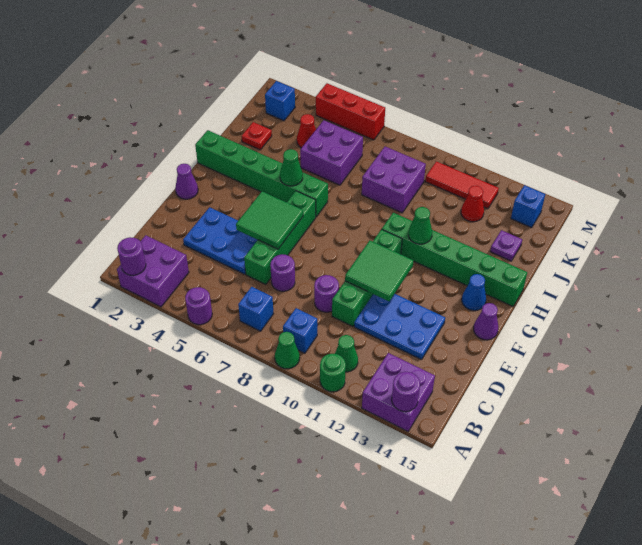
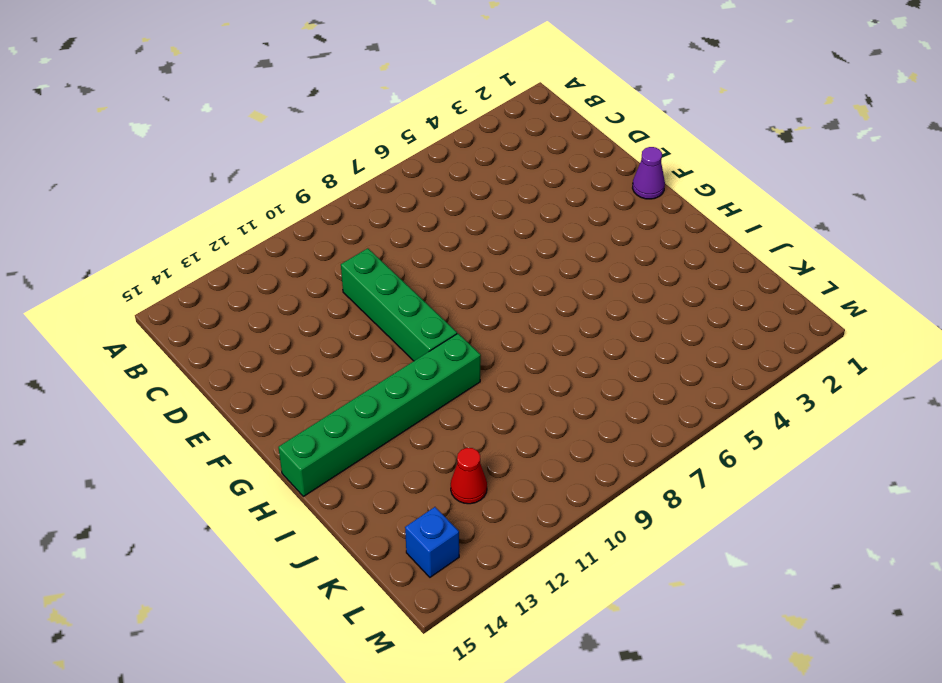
none -> purple brick A2:B3 level 1
none -> purple round brick A5 level 1
none -> green cone A9 level 1
none -> green round brick A11 level 1

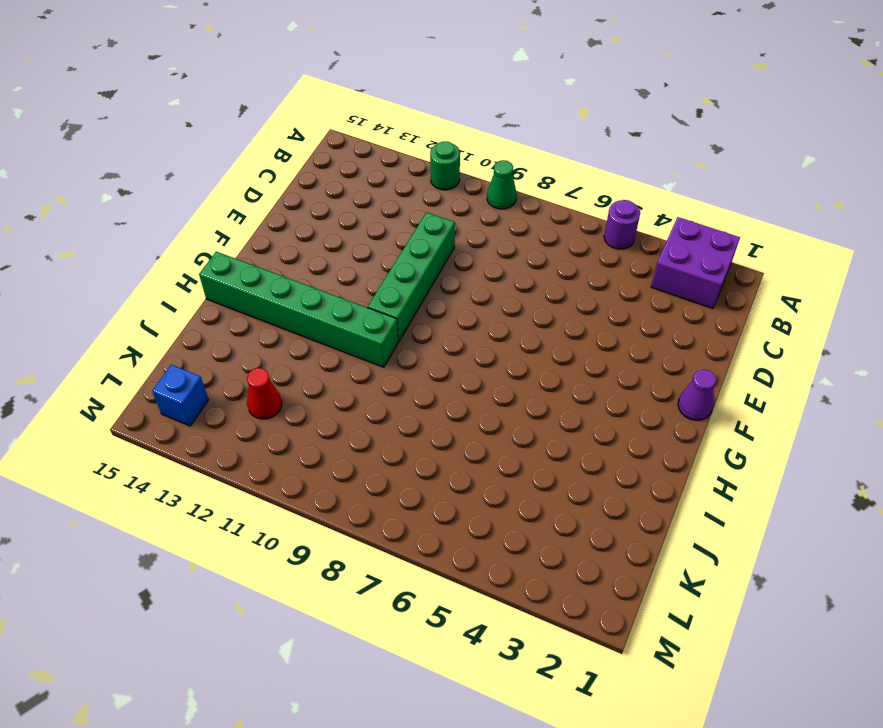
none -> purple brick A13:B14 level 1
none -> blue brick B7 level 1
none -> blue brick B9 level 1
none -> green cone B11 level 1

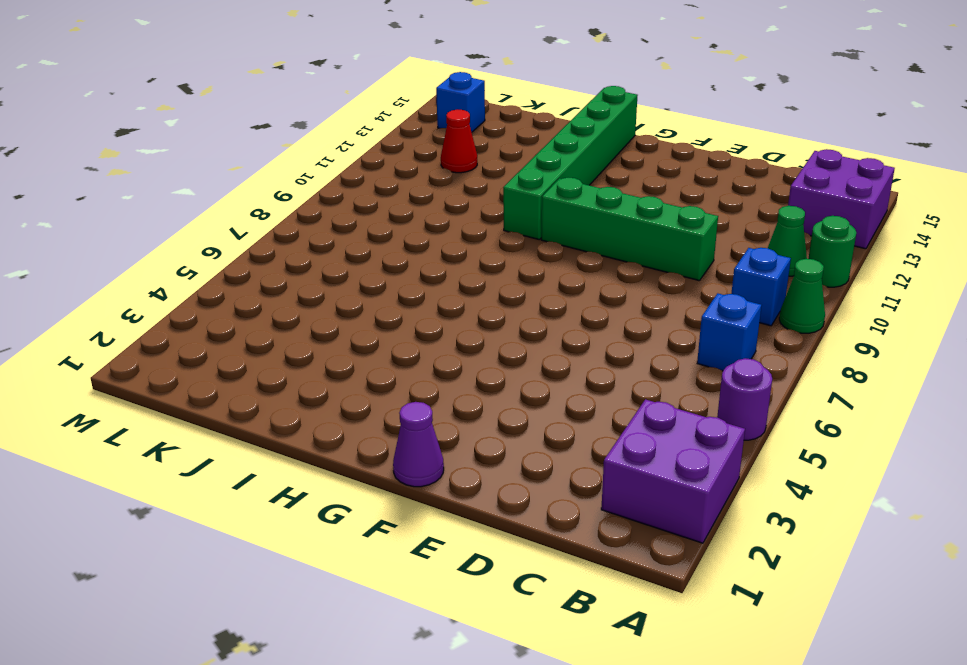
none -> blue plate D3:E5 level 1
none -> green brick D6:G6 level 1
none -> purple round brick D7 level 1
none -> purple round brick D9 level 1

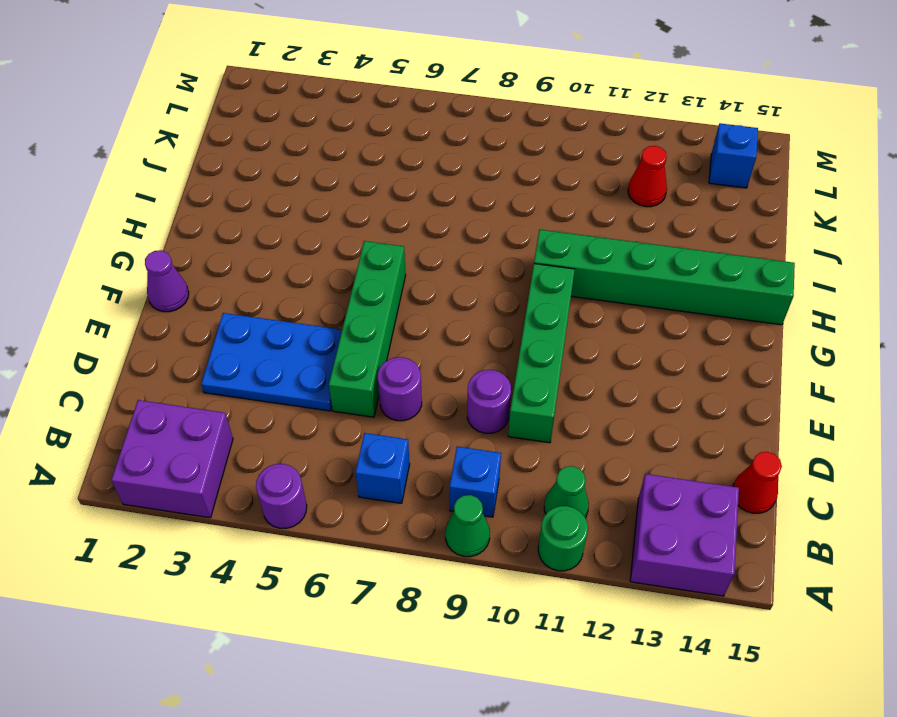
red cone C15 level 1 -> red cone K4 level 1
none -> blue plate D11:E13 level 1
none -> purple cone F15 level 1
none -> blue cone G14 level 1
none -> green brick H1:H6 level 1

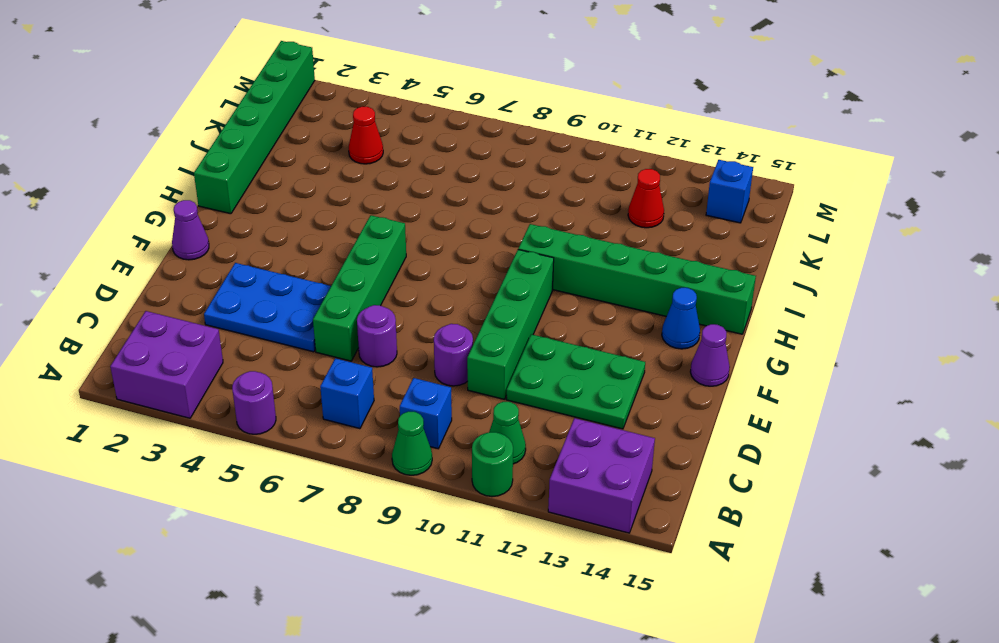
green plate D11:E13 level 1 -> blue plate D11:E13 level 1
green brick H1:M1 level 1 -> green brick H1:H6 level 1
none -> red plate J2 level 1
none -> purple brick J5:K6 level 1
none -> purple brick J8:K9 level 1
none -> purple plate J14 level 1

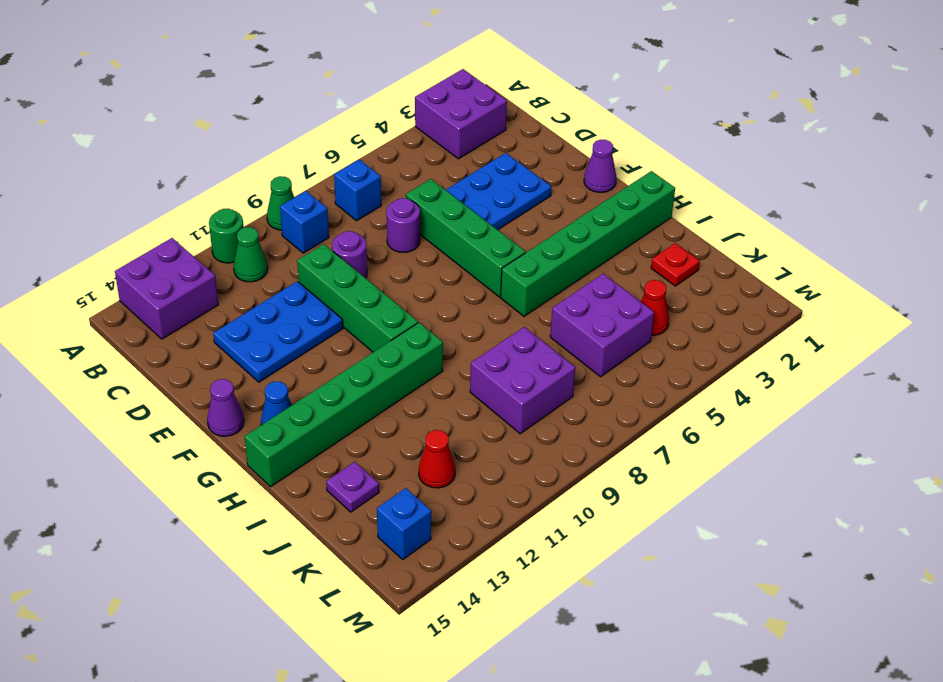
none -> purple round brick A5 level 1
none -> blue brick L2 level 1
none -> red tile L10:L12 level 1
none -> red brick M4:M6 level 1

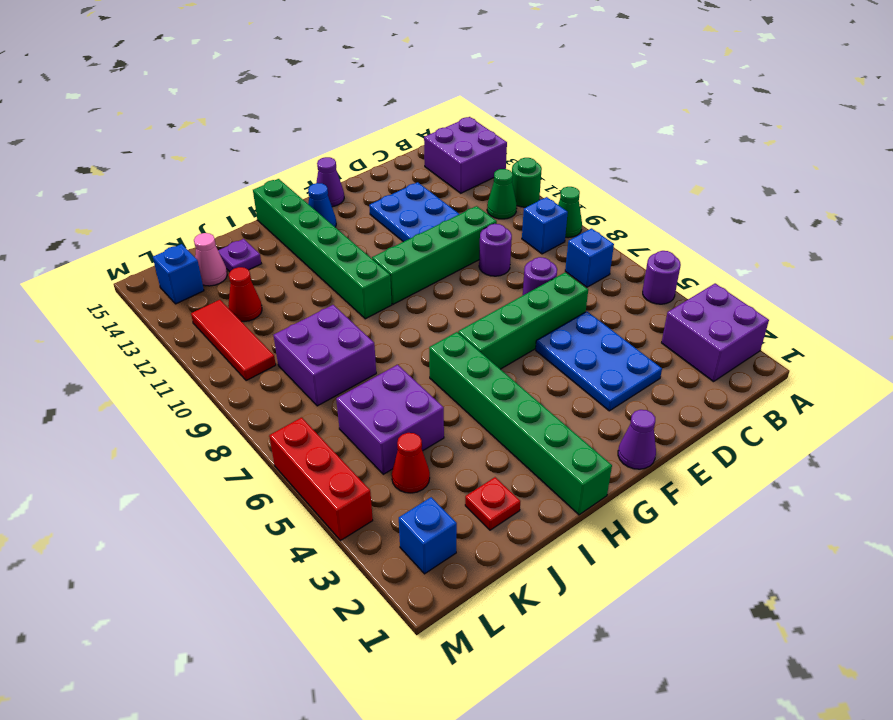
pink cone K14 level 1 -> none
none -> purple round brick A2 level 2
none -> purple round brick A14 level 2
none -> green tile E5:F6 level 2
none -> green tile E10:F11 level 2

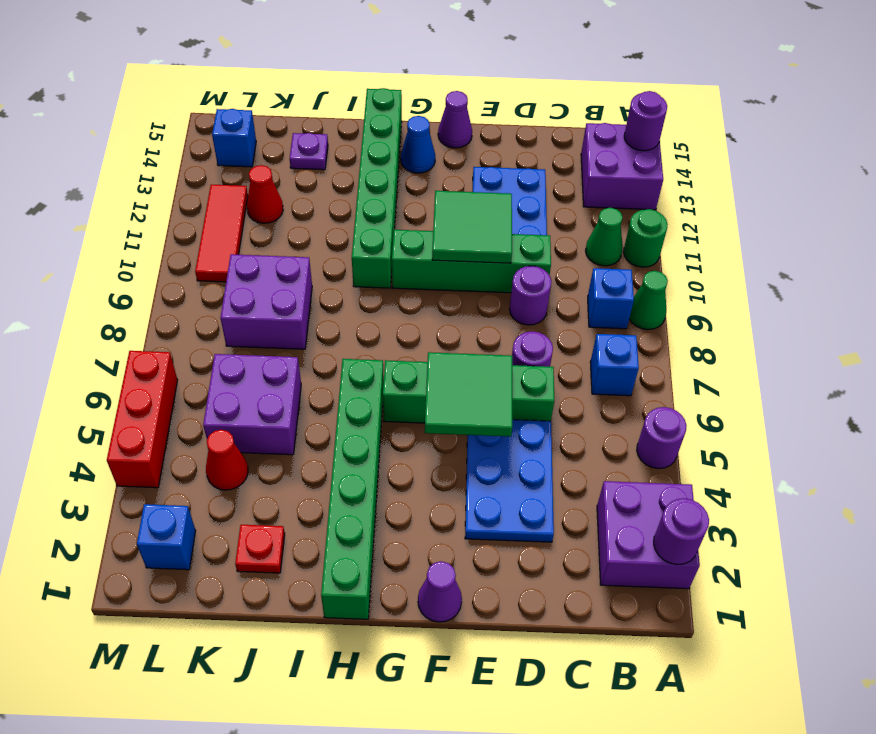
none -> green cone H5 level 2
none -> green cone H11 level 2

